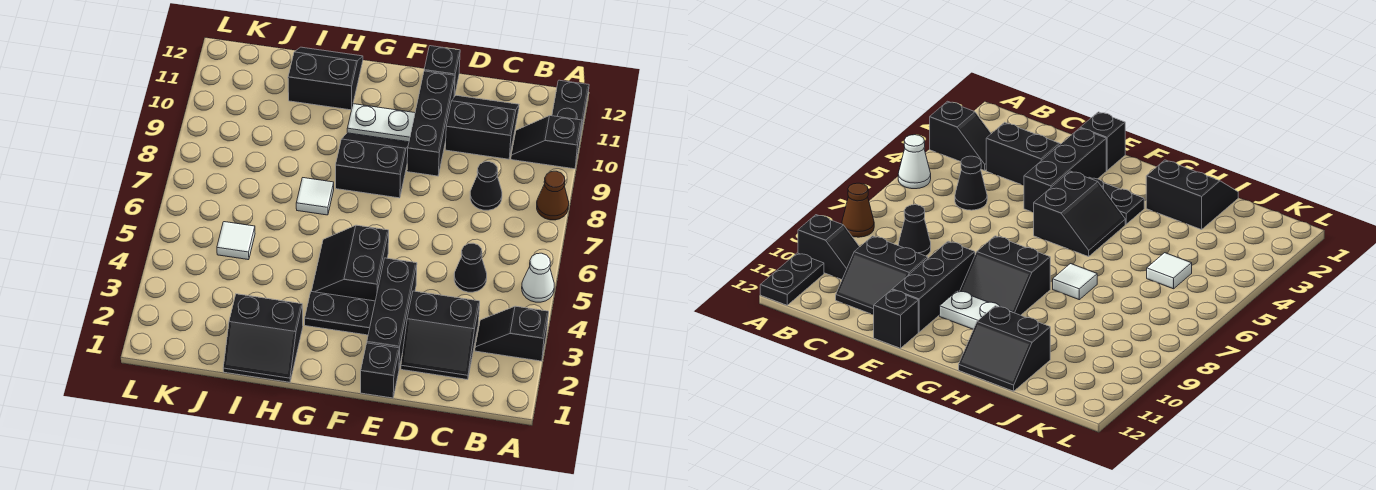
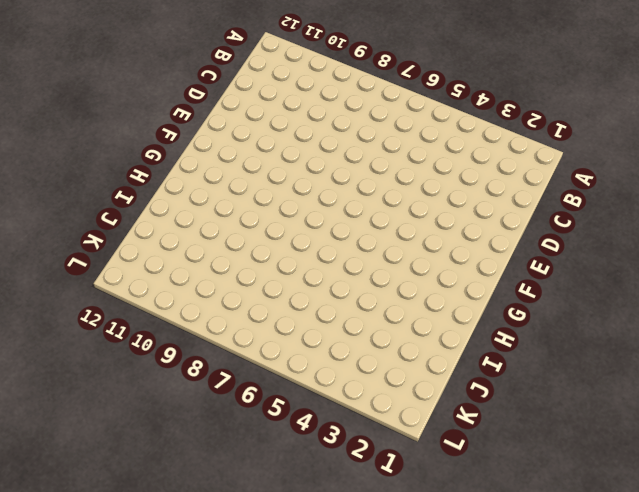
none -> black slope A3:B3 level 1 top A
none -> white cone A5 level 1
none -> brown cone A8 level 1

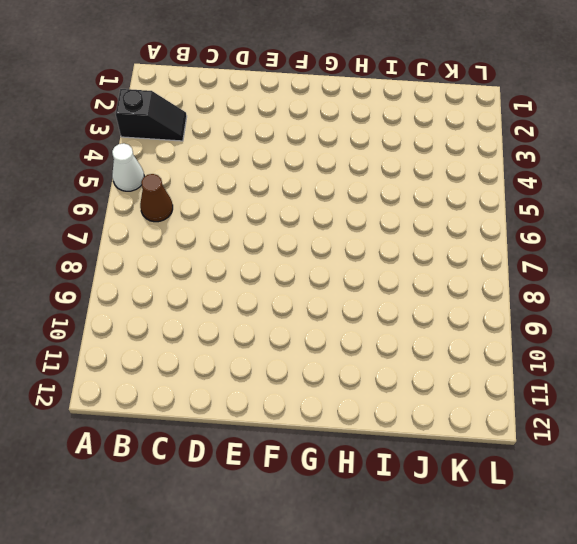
brown cone B6 level 1 -> brown cone A8 level 1
none -> black slope A10:B10 level 1 top A
none -> black plate A11:A12 level 1
none -> black slope C2:D3 level 1 top 3

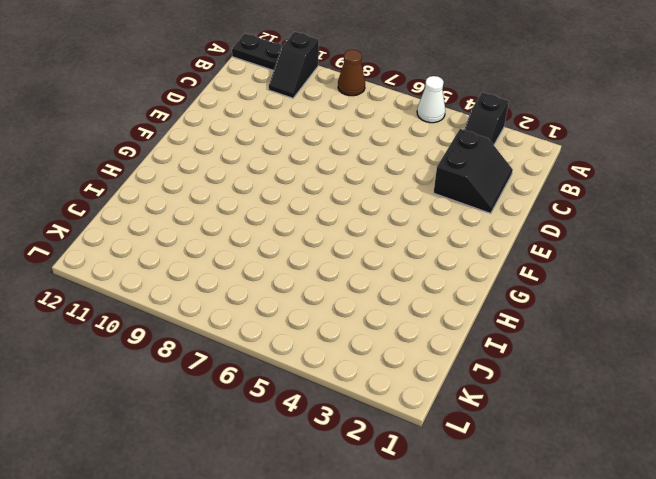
none -> black cone C5 level 1
none -> black cone C8 level 1
none -> black slope C10:D11 level 1 top 10

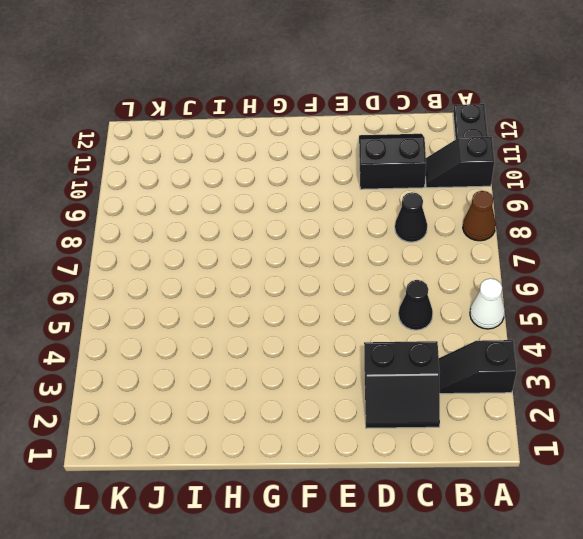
none -> black brick E1 level 1
none -> black brick E2:E4 level 1
none -> black brick E9:E11 level 1

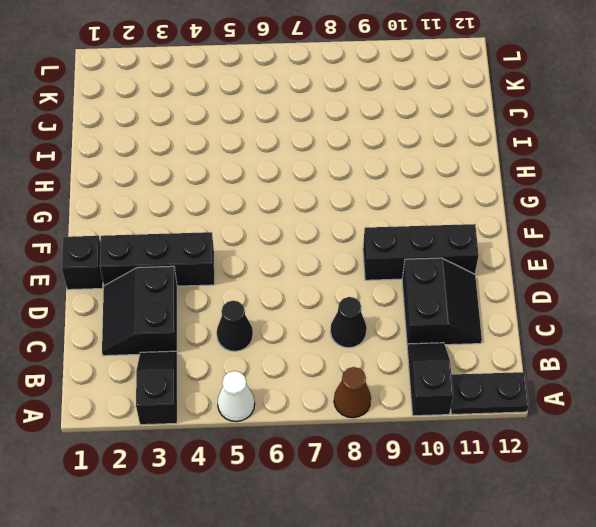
none -> black brick E12 level 1
none -> black plate F3:G3 level 1
none -> black slope F4:G5 level 1 top F

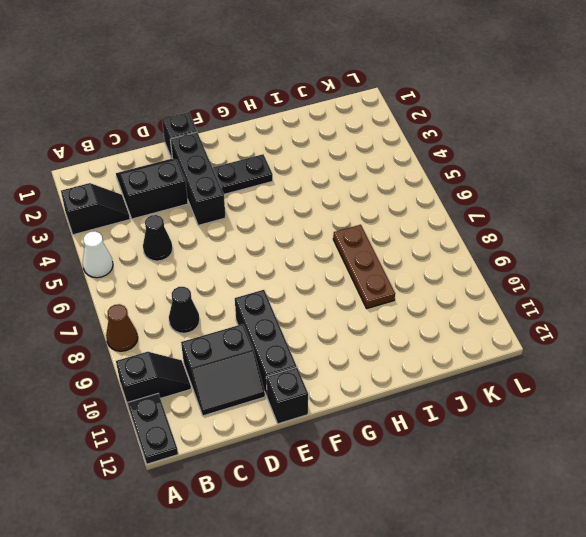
brown plate I7:I9 level 1 -> none
none -> black slope F4:G5 level 1 top F
none -> black slope F8:G9 level 1 top 8
none -> white plate F10:G10 level 1

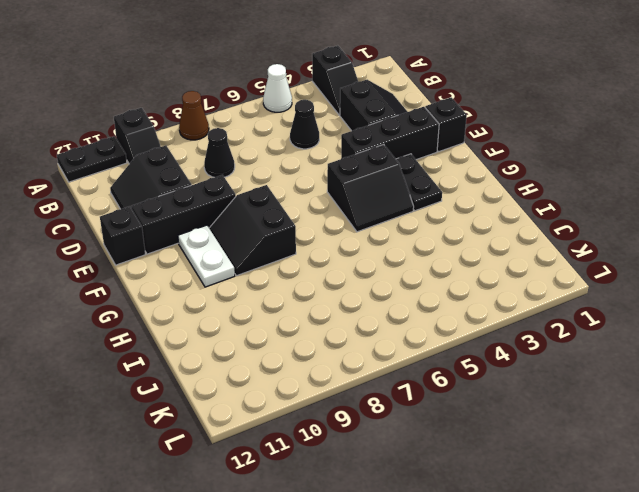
none -> black slope H1:I2 level 1 top 2
none -> white tile H7 level 1
none -> black slope H11:I12 level 1 top 11

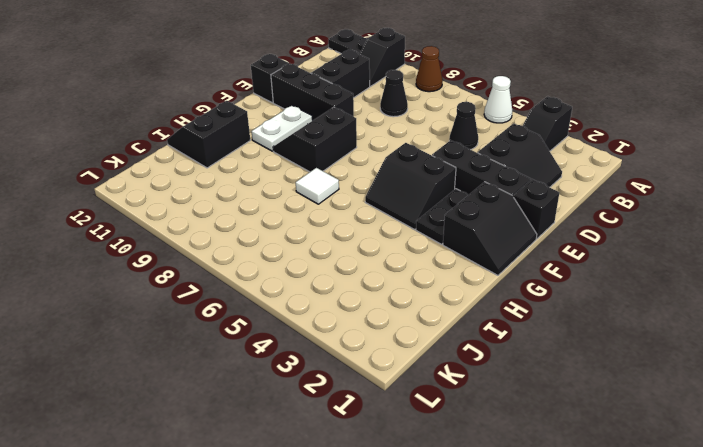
black slope F1:G2 level 1 top 2 -> black slope H1:I2 level 1 top 2
none -> white tile J5 level 1

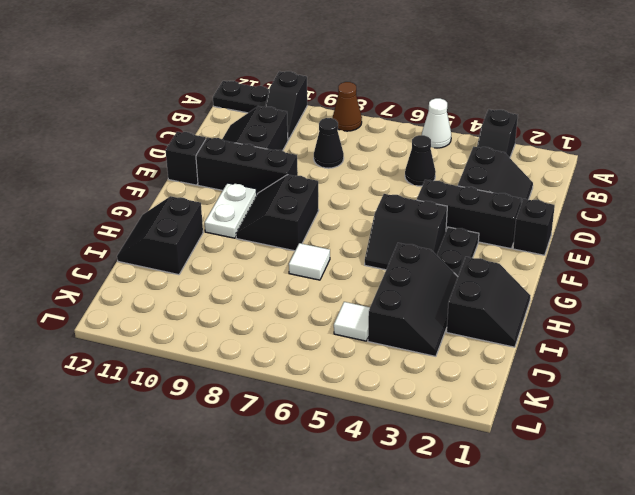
black slope H3:J4 level 1 top 4 -> none

